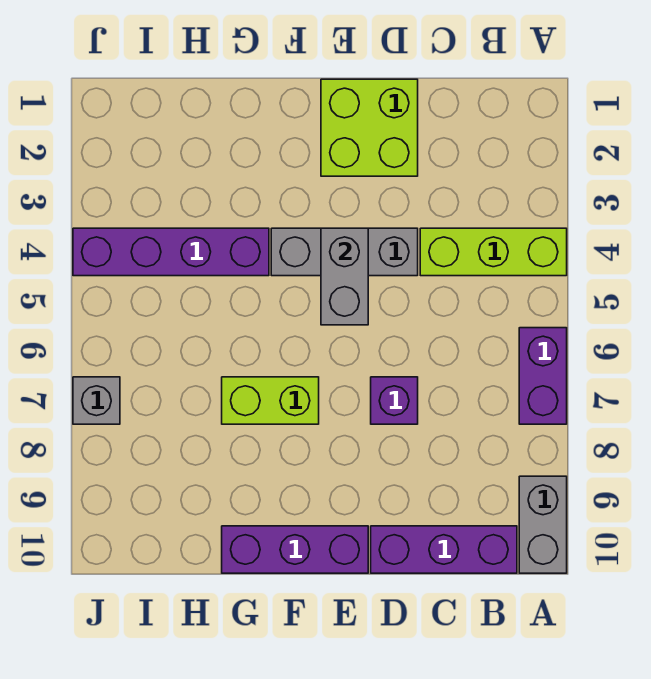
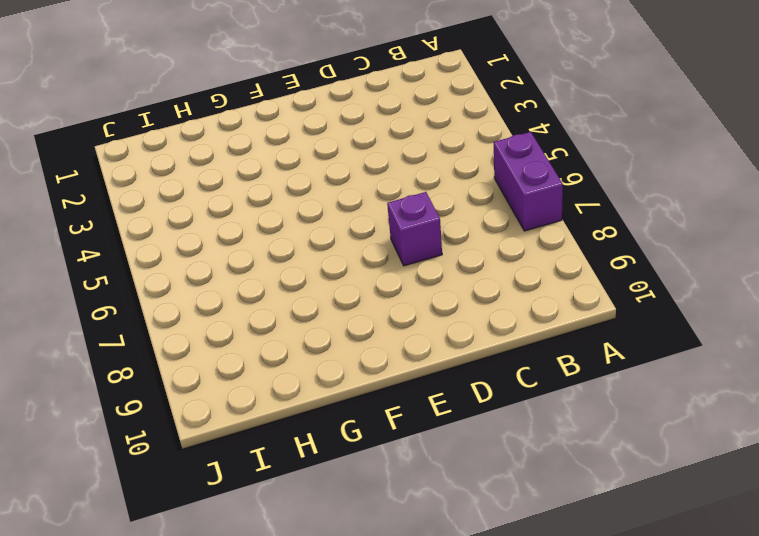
none -> lime brick A4:C4 level 1
none -> grey brick A9:A10 level 1
none -> purple brick B10:D10 level 1

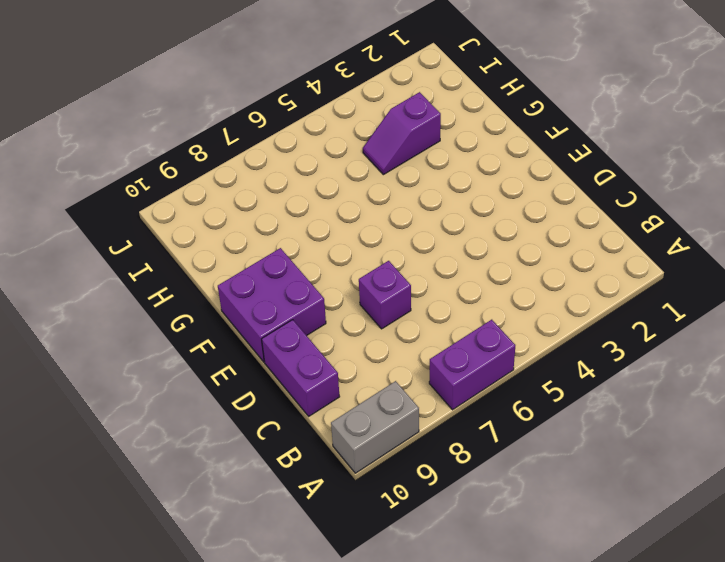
purple brick C10:D10 level 1 -> purple brick B10:D10 level 1
purple brick E9:F10 level 1 -> purple brick E10:G10 level 1
purple slope H3:H4 level 1 top 3 -> purple brick G4:J4 level 1
none -> lime brick A4:C4 level 1
none -> lime brick D1:E2 level 1
none -> grey brick D4:F4 level 1

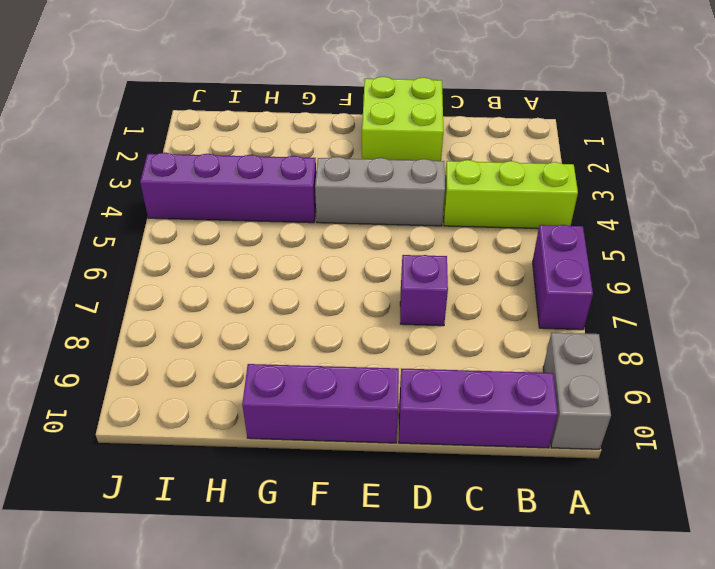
none -> lime brick F7:G7 level 1
none -> grey brick J7 level 1
none -> grey brick E4:E5 level 2

